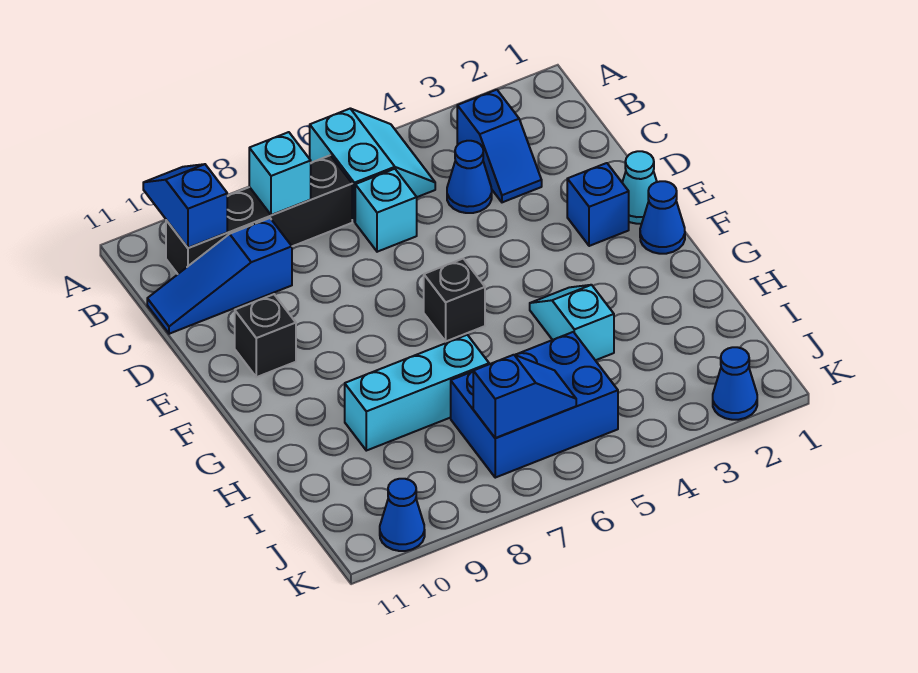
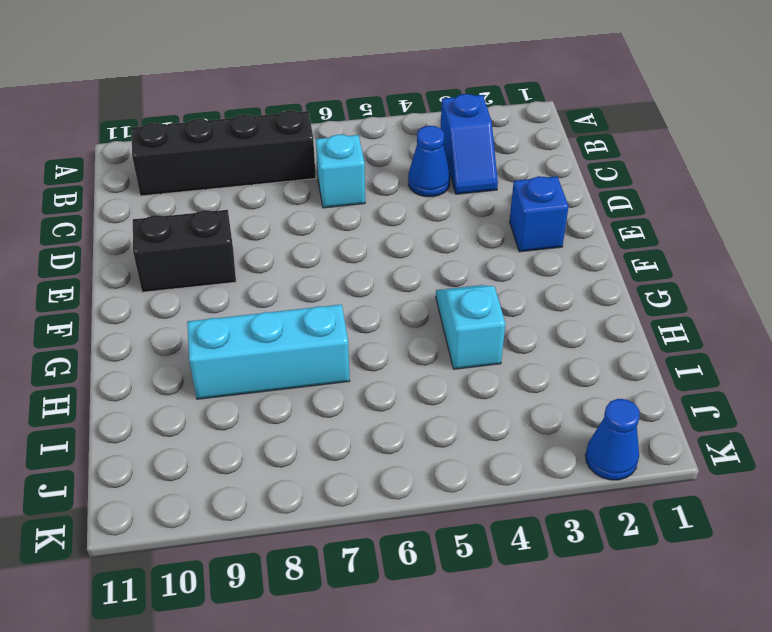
black brick E9:E10 level 1 -> black brick E10 level 1
none -> cyan slope A5:B6 level 1 top 6
none -> blue slope C9:C11 level 1 top 9
none -> cyan cone E1 level 1

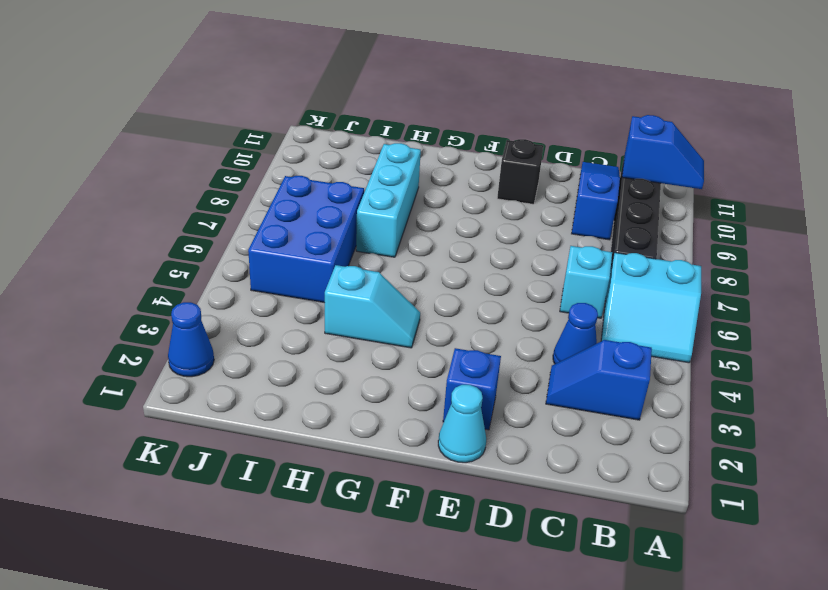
none -> blue cone F1 level 1
none -> black brick F6 level 1
none -> blue cone K10 level 1

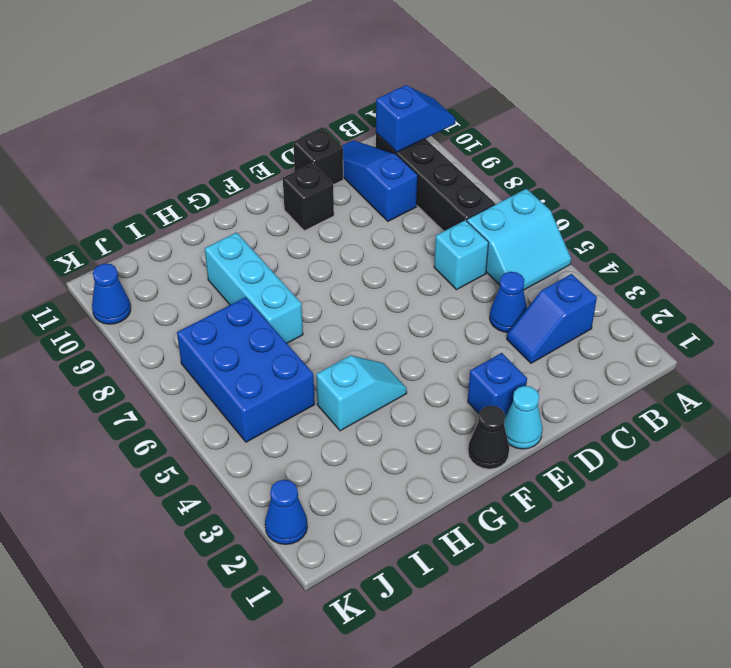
black brick D11 level 1 -> black brick F6 level 1
black cone F1 level 1 -> blue cone F1 level 1
none -> cyan brick B8 level 2
none -> blue slope J6:J7 level 2 top 7

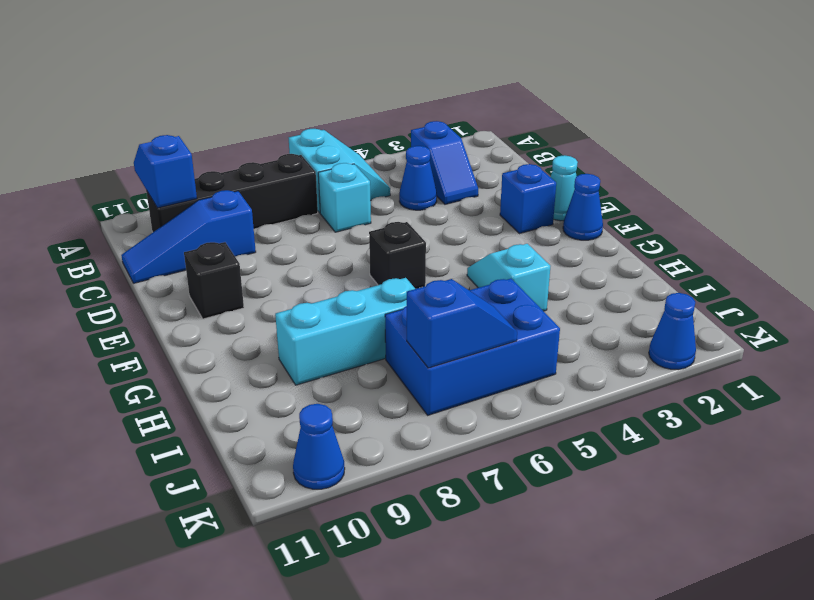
none -> cyan brick B8 level 2

